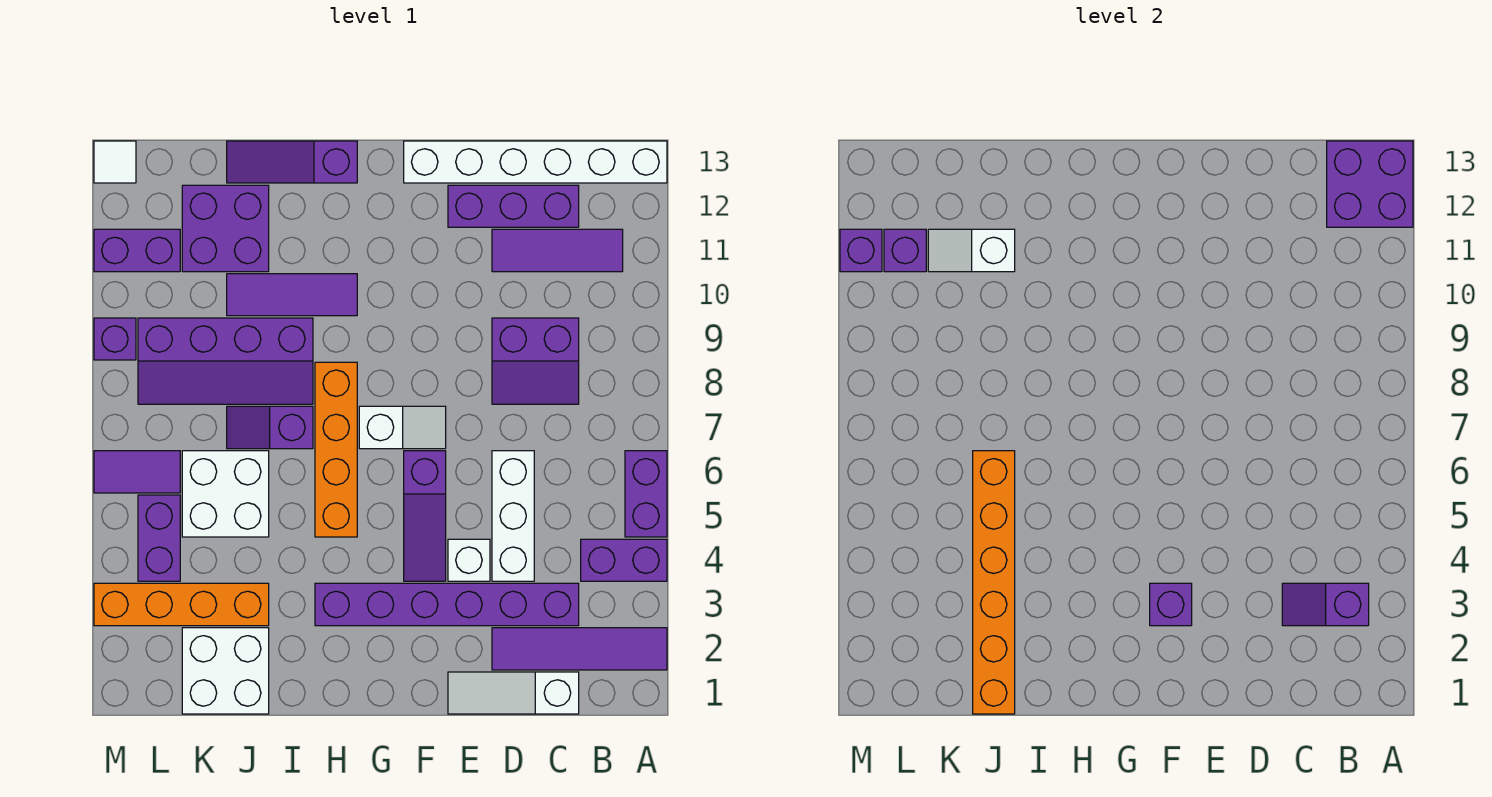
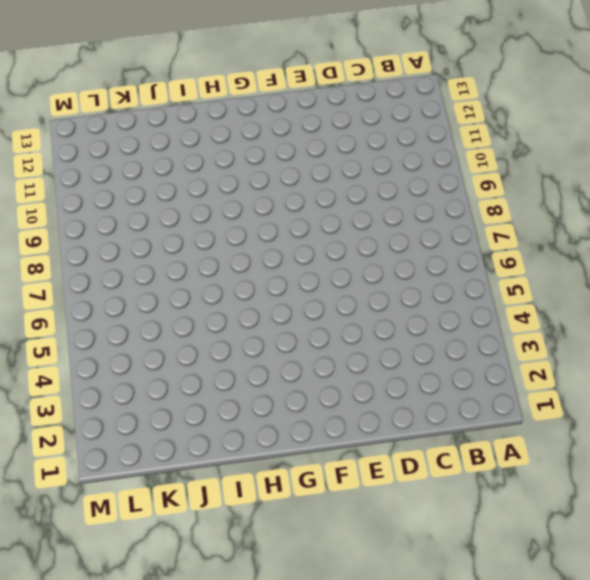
none -> purple tile A2:D2 level 1
none -> purple brick A4:B4 level 1
none -> purple brick A5:A6 level 1
none -> white brick A13:F13 level 1

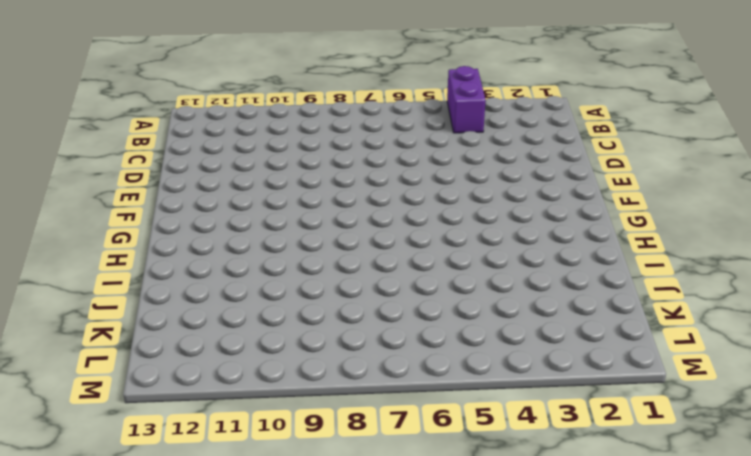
none -> purple tile A2:D2 level 1
none -> purple brick A5:A6 level 1
none -> white brick A13:F13 level 1
none -> purple tile B11:D11 level 1

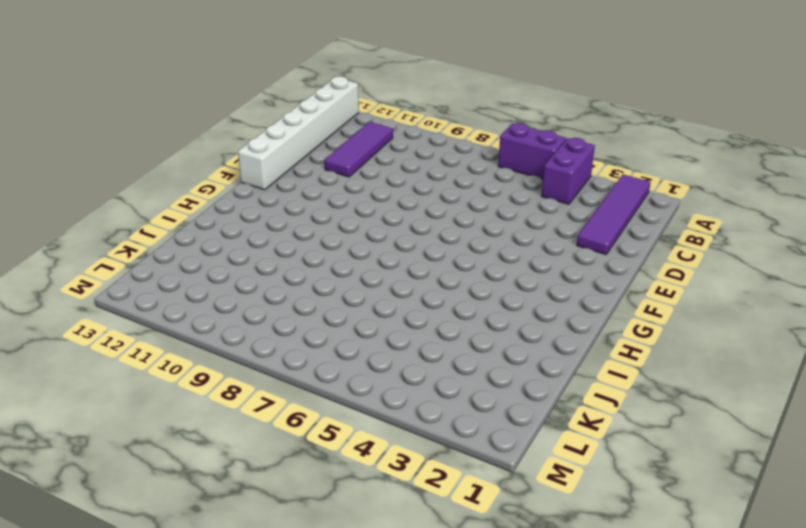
none -> white slope C1:E1 level 1 top C
none -> purple brick C3:H3 level 1
none -> purple slope C8:D9 level 1 top 9
none -> purple brick C12:E12 level 1

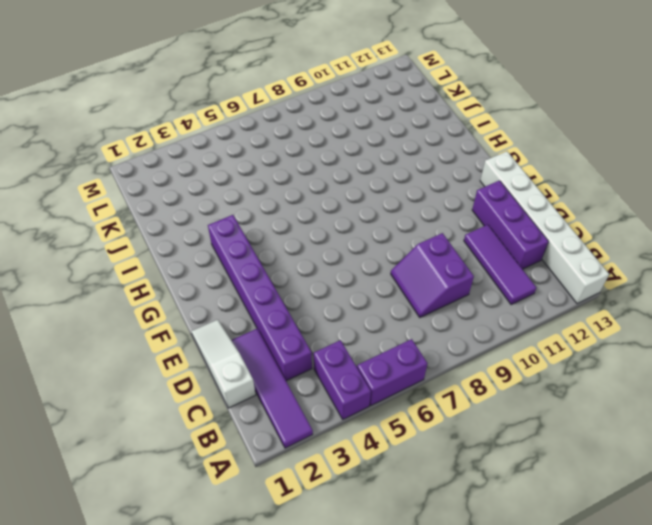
none -> white brick D4:D6 level 1
none -> white brick E4 level 1
none -> purple slope F4:F6 level 1 top 6
none -> white slope F7:G7 level 1 top G

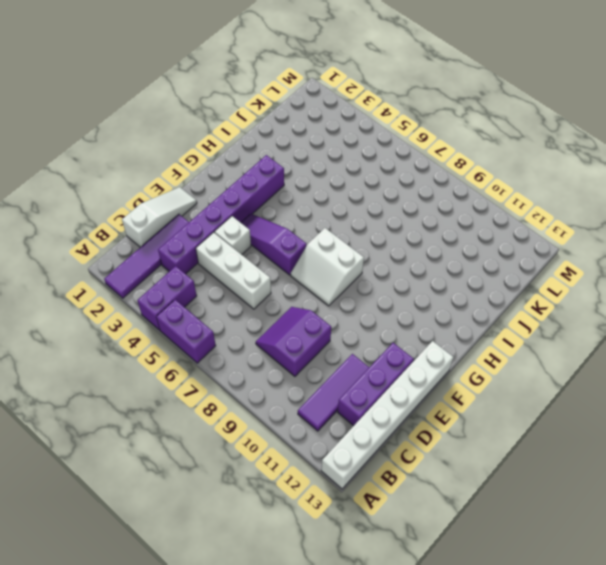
white slope F7:G8 level 1 top G -> white slope F7:G7 level 1 top G
none -> orange brick H5:H8 level 1
none -> purple tile H10:J10 level 1
none -> purple slope H13:J13 level 1 top H
none -> purple slope I7:J7 level 1 top I

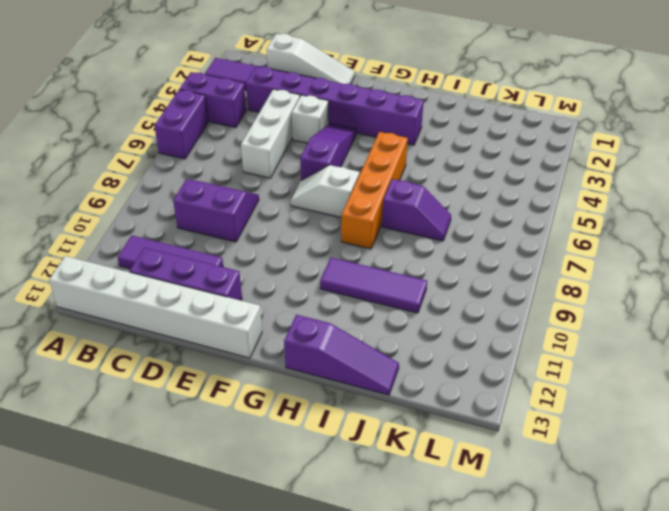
none -> purple slope I8:L9 level 1 top 9
none -> white brick J1:K2 level 1
none -> orange brick J3:M3 level 1
none -> white brick J5:K6 level 1

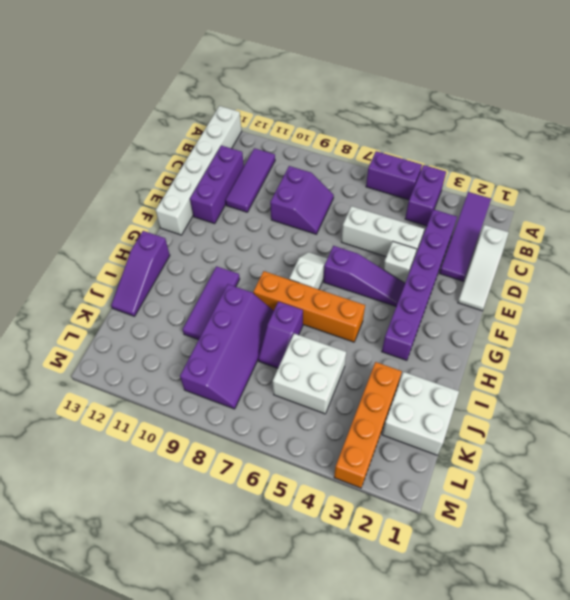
none -> purple brick J11:K12 level 1
none -> purple brick L4:L5 level 1
none -> purple tile L6:M6 level 1
none -> purple brick L11:M11 level 1

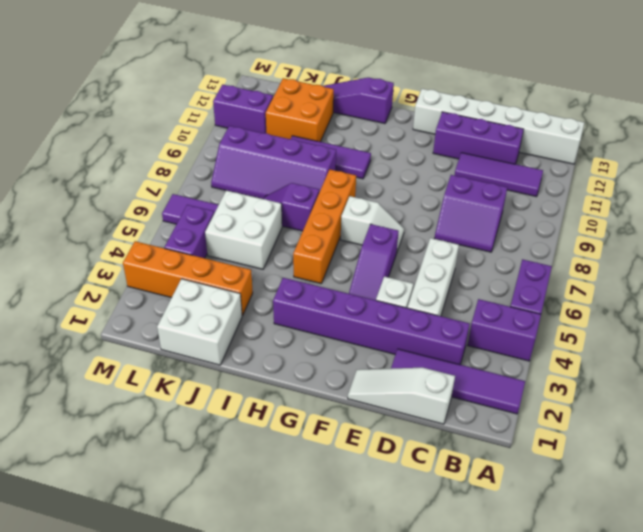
orange brick J11:K12 level 1 -> purple brick J11:K12 level 1
none -> purple brick M9 level 1
none -> white tile M13 level 1
none -> purple brick A12:B13 level 2
none -> purple slope B3:C3 level 2 top B

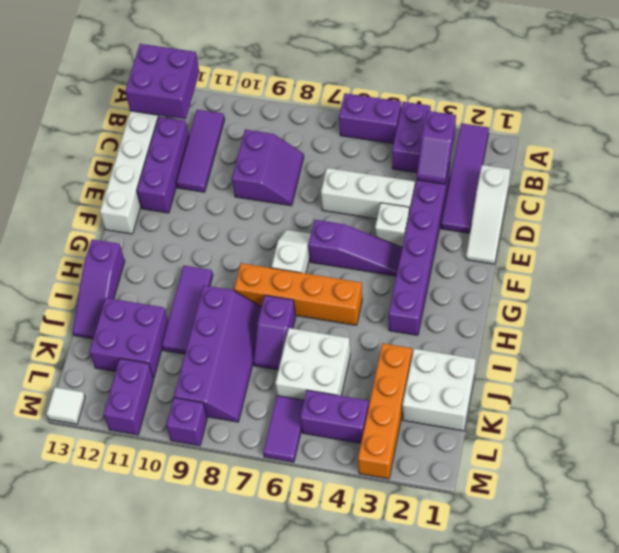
none -> purple brick F3 level 2
none -> orange brick J1:J6 level 2
none -> white slope J11:K11 level 2 top J
none -> purple brick L11 level 2

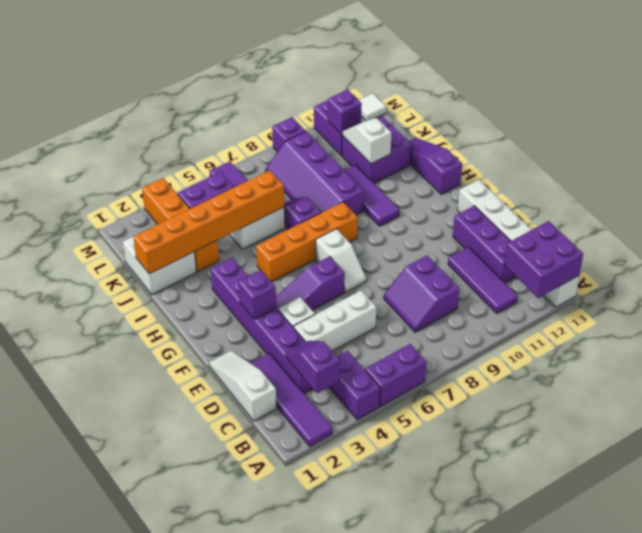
none -> purple brick M11 level 2

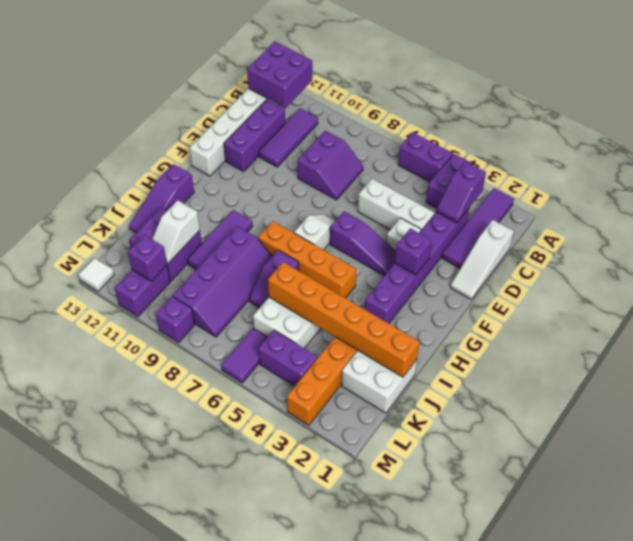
none -> purple brick M11 level 2

